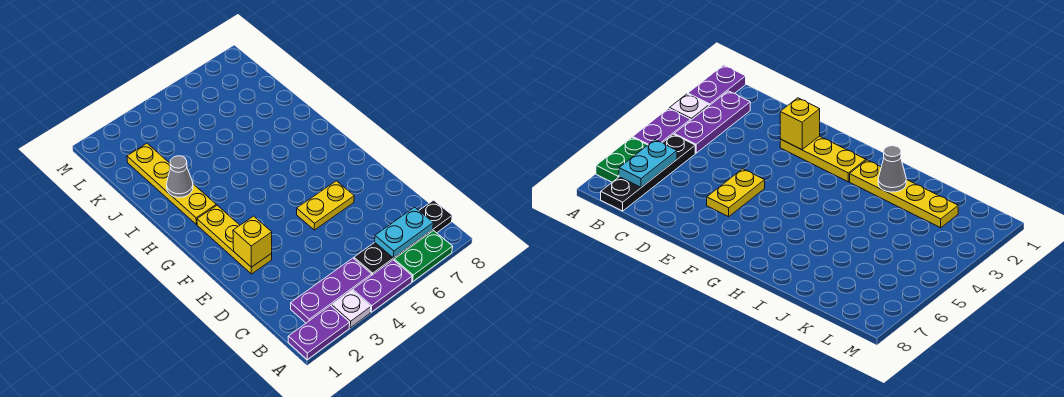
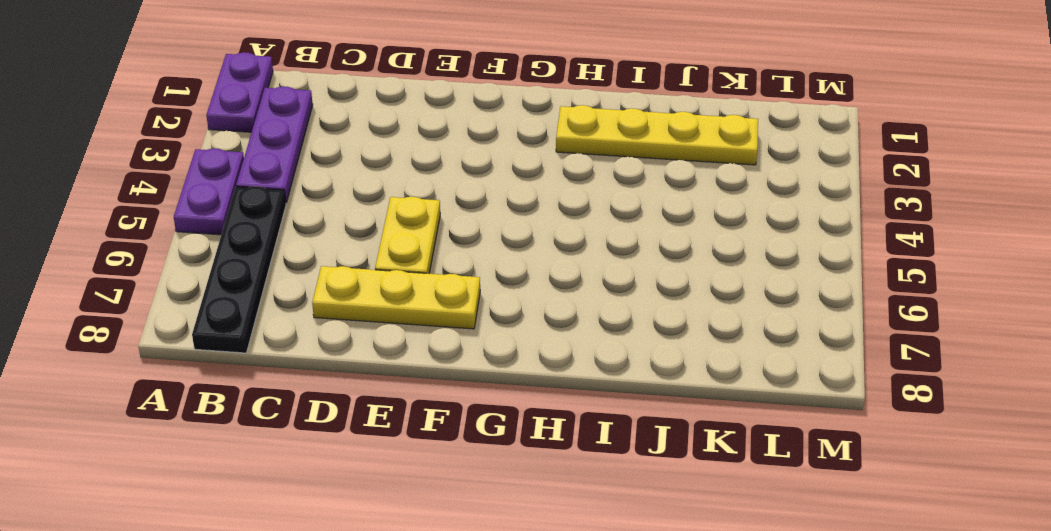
yellow plate D7:F7 level 1 -> yellow plate E2:G2 level 1
none -> white plate A3 level 1
none -> green plate A6:A7 level 1
none -> cyan plate B6:B7 level 2

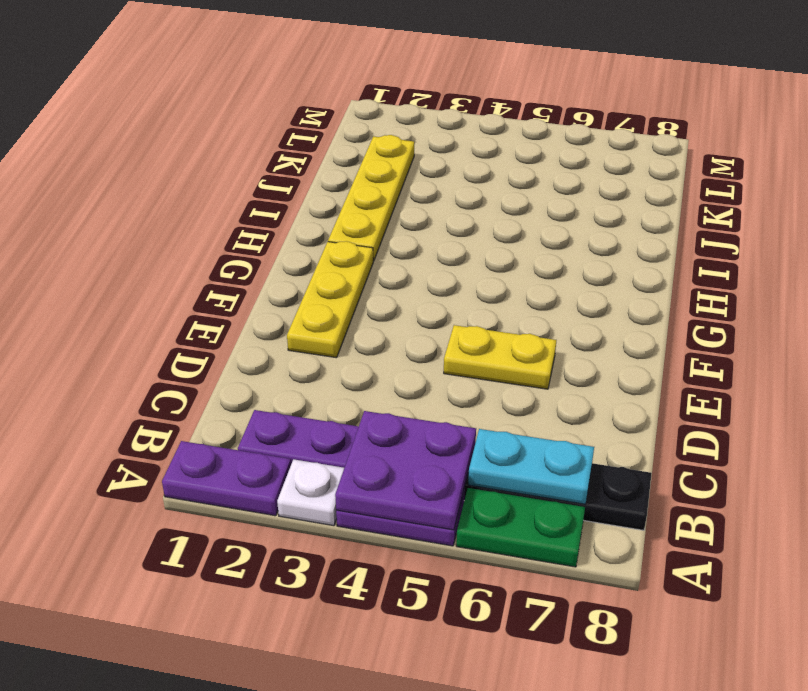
purple plate A4:B5 level 2 -> none
none -> yellow brick E2 level 2
none -> grey cone I2 level 2

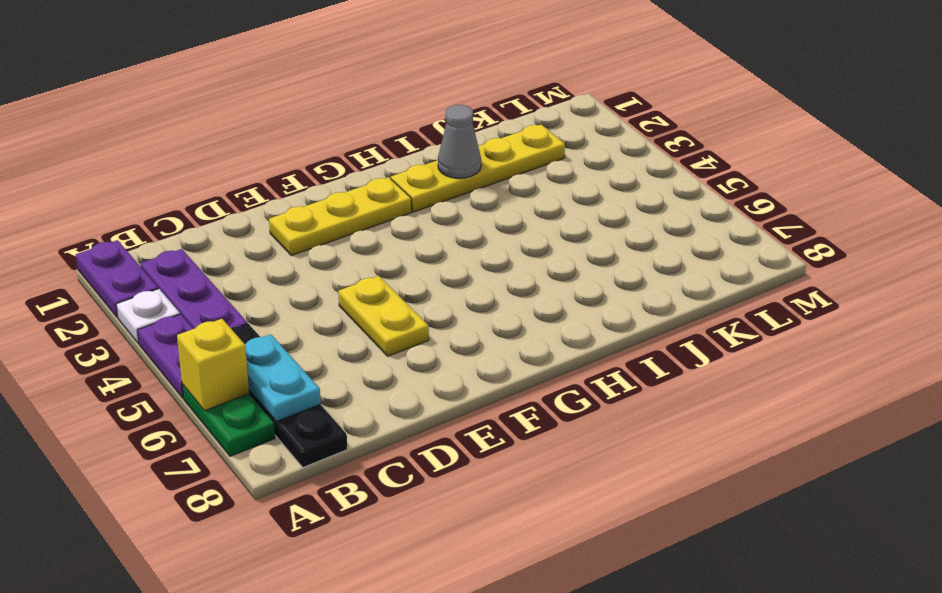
yellow brick A6 level 2 -> yellow brick E2 level 2

